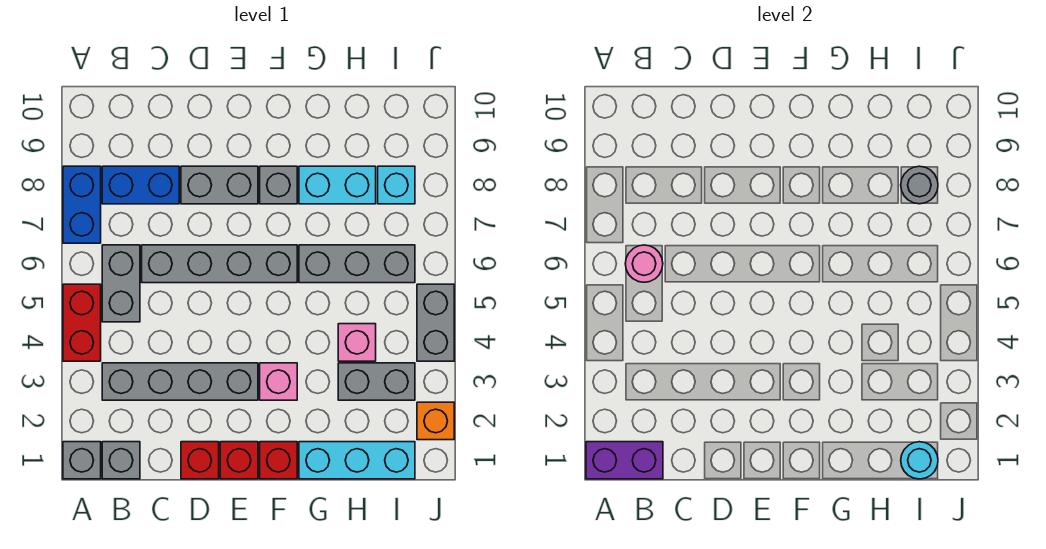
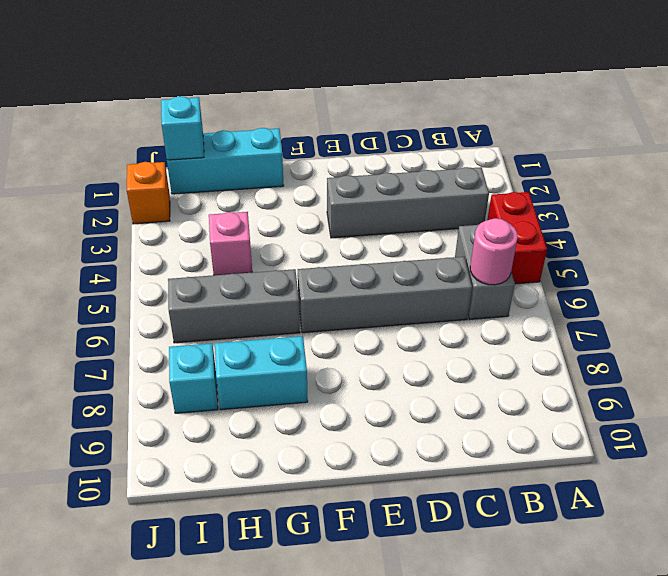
cyan brick I1 level 2 -> cyan round brick I1 level 2
none -> grey brick A1 level 1
none -> blue brick A7:A8 level 1
none -> grey brick B1 level 1

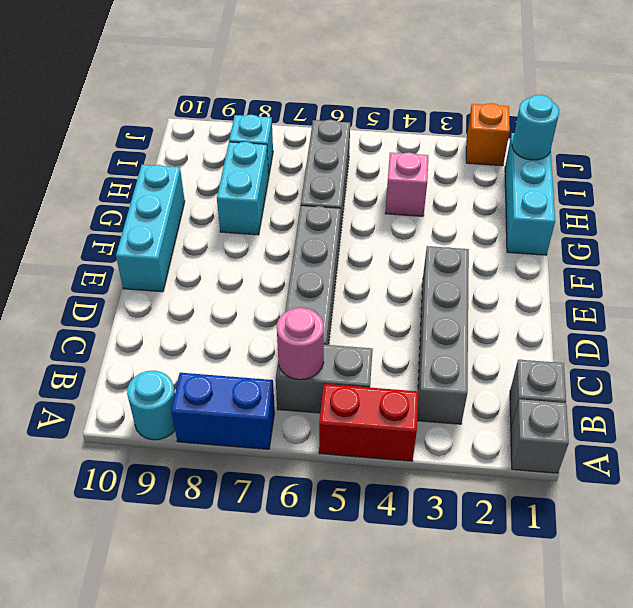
cyan round brick A9 level 1 -> none
cyan brick E10:G10 level 1 -> none
none -> blue brick B8:C8 level 1
none -> red brick D1 level 1
none -> grey brick D8:E8 level 1

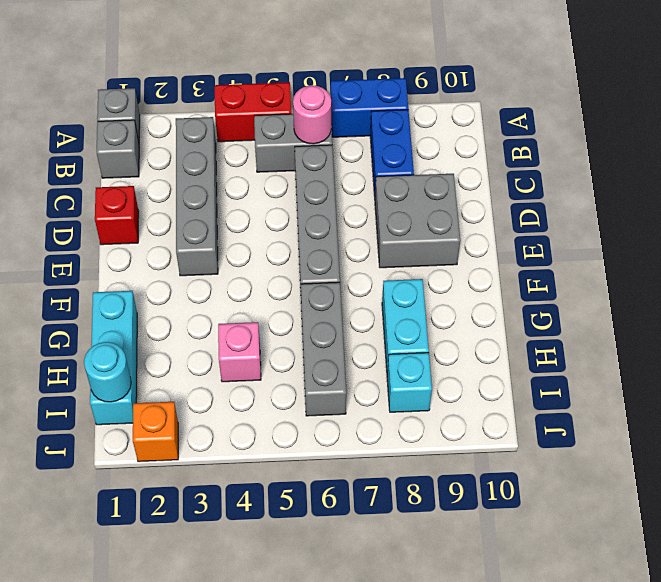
grey brick D8:E9 level 1 -> grey brick D8:E8 level 1
none -> red brick E1 level 1
none -> red brick F1 level 1
none -> pink brick F3 level 1

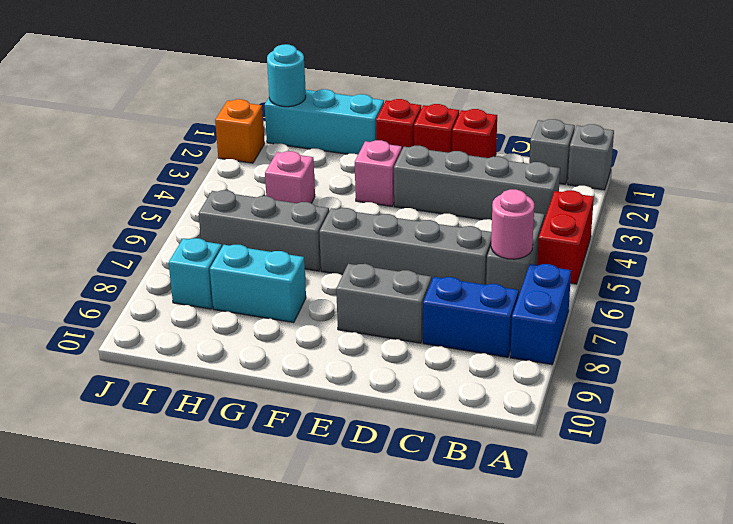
none -> grey brick F8 level 1
none -> grey brick H3:I3 level 1
none -> grey brick J4:J5 level 1

